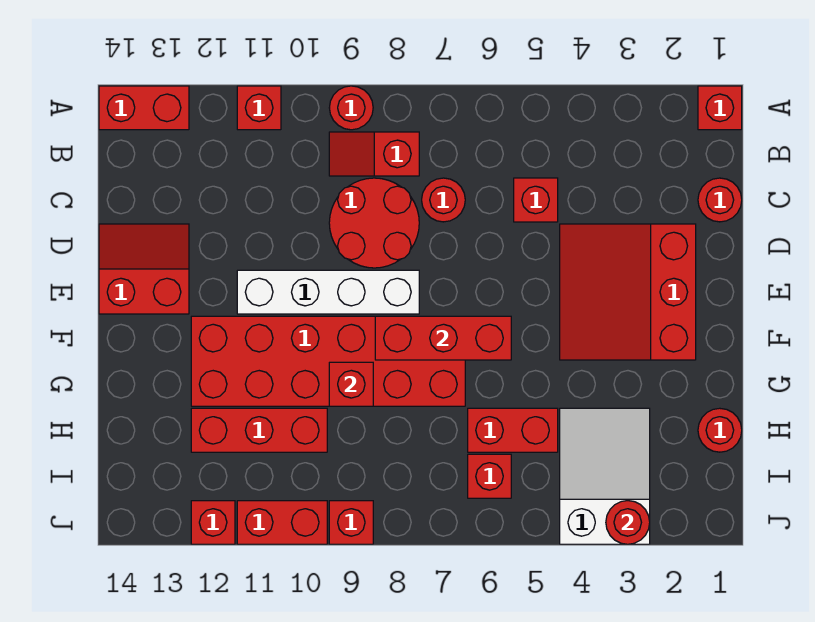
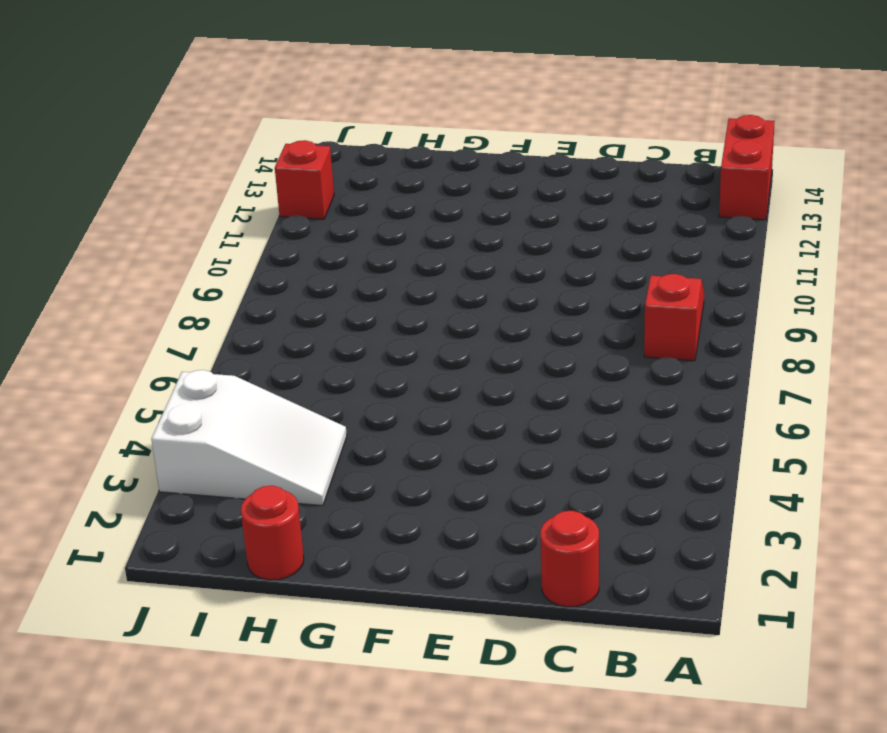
none -> red brick A1 level 1
none -> red round brick A9 level 1
none -> red brick A11 level 1

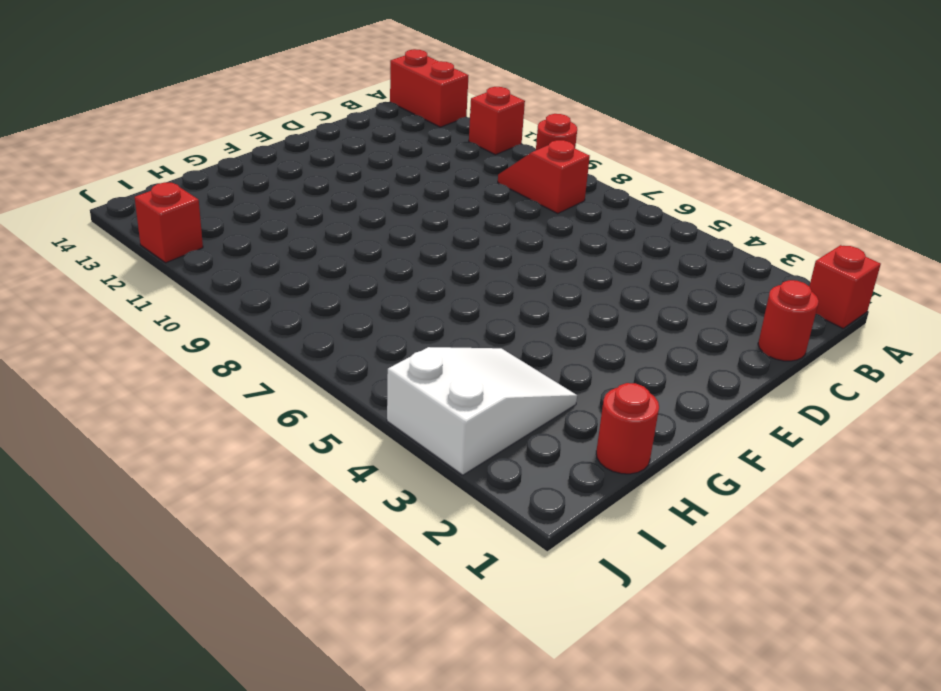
none -> red brick C5 level 1
none -> red round brick C7 level 1
none -> red round brick C8:D9 level 1

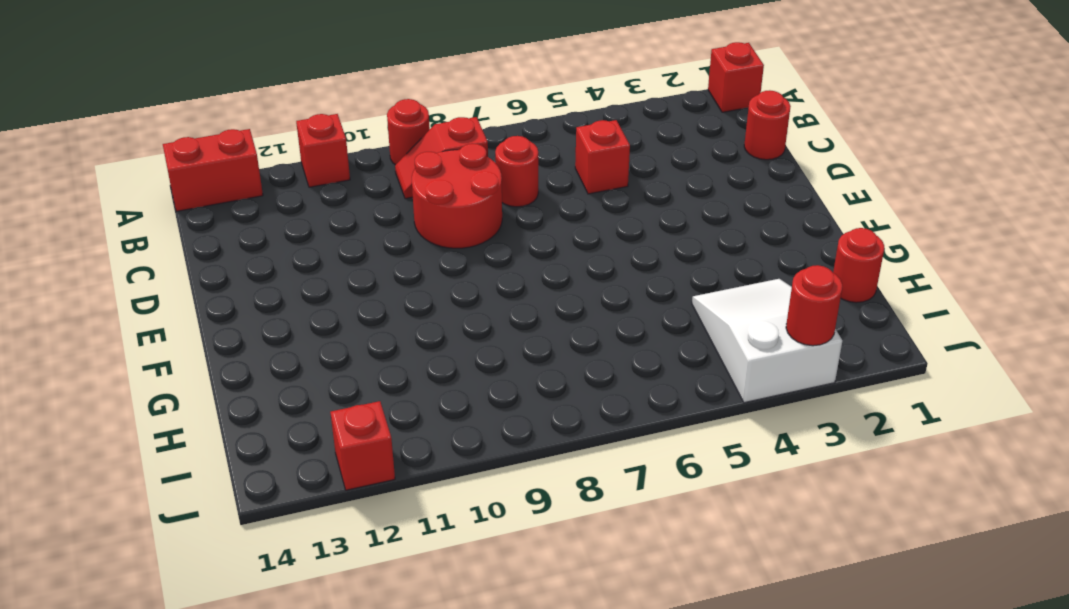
none -> red slope D2:F4 level 1 top 2
none -> red slope D13:E14 level 1 top E
none -> white brick E8:E11 level 1

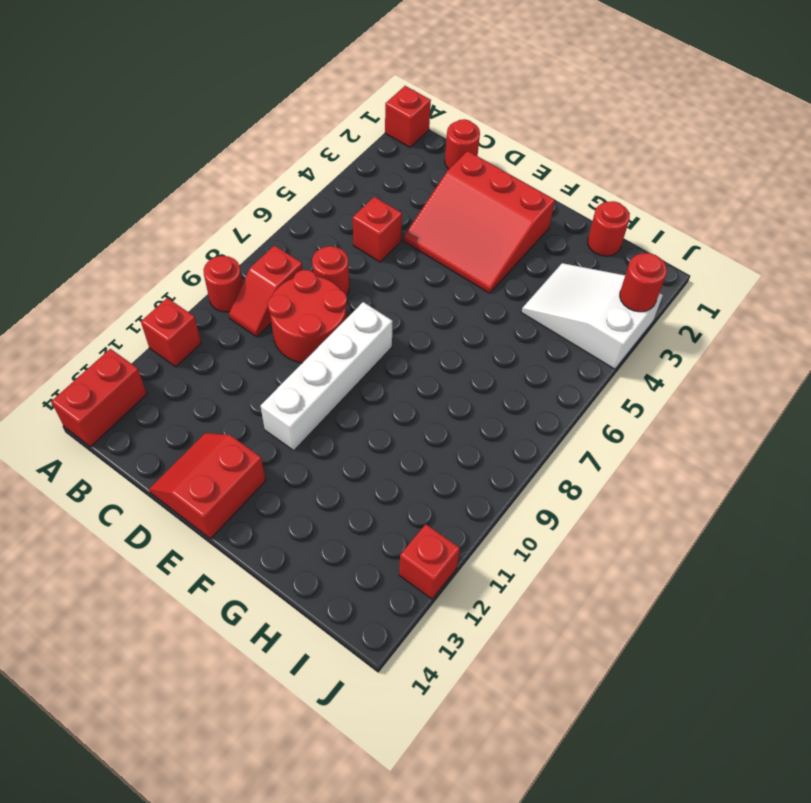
none -> red brick F7:G12 level 1
none -> red brick H5:H6 level 1
none -> red brick H10:H12 level 1

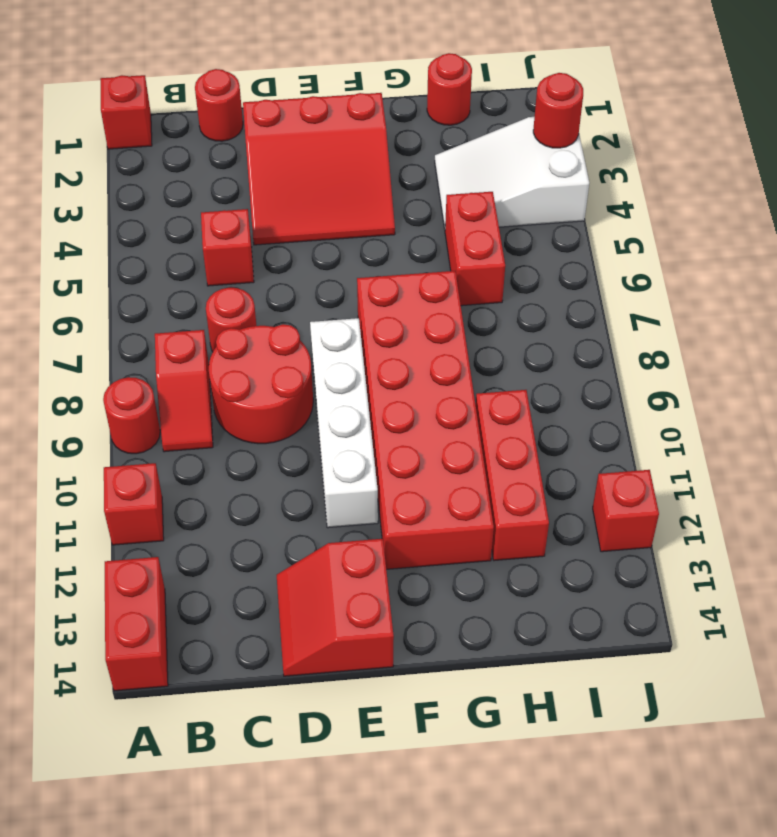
none -> red brick I6 level 1
none -> red brick J9 level 1
none -> red brick J10:J11 level 1

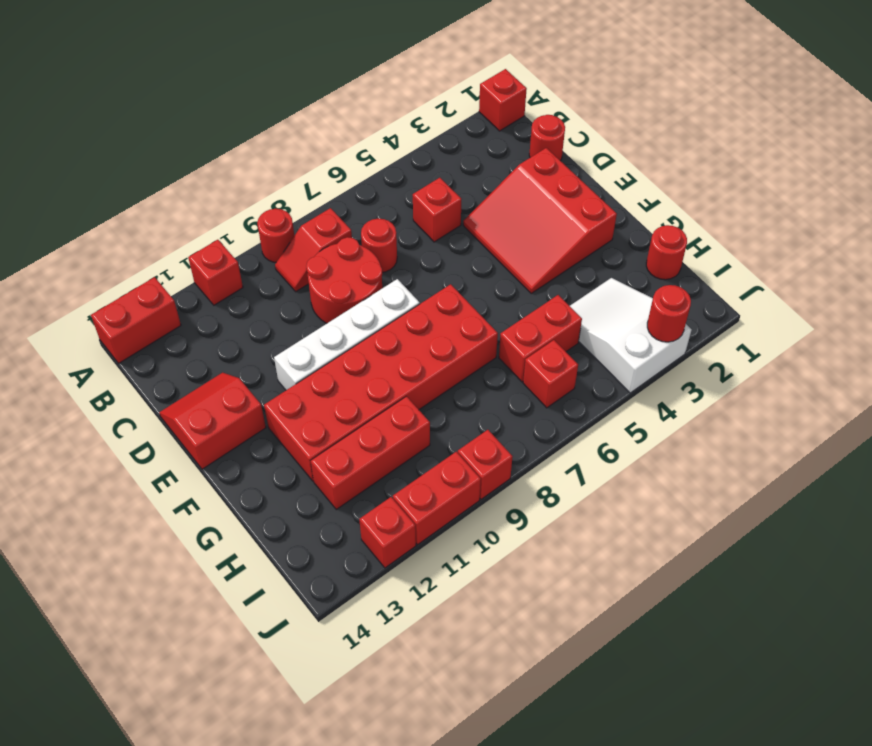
none -> red brick F6:F8 level 2
none -> red brick G9 level 2

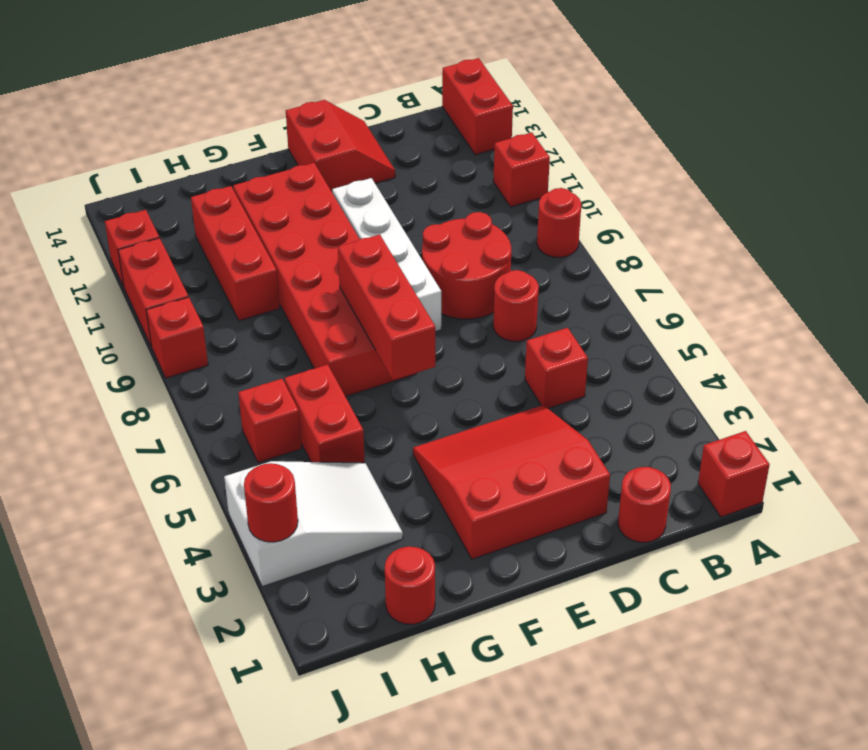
none -> red slope B8:B9 level 1 top 8
none -> red brick G9 level 2

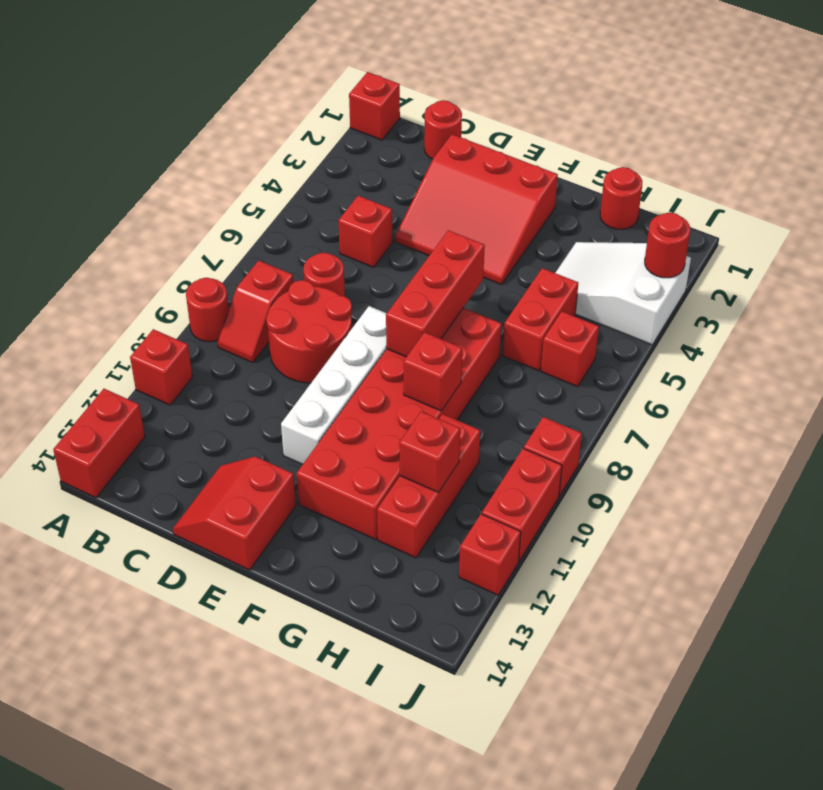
red brick H11 level 2 -> none

